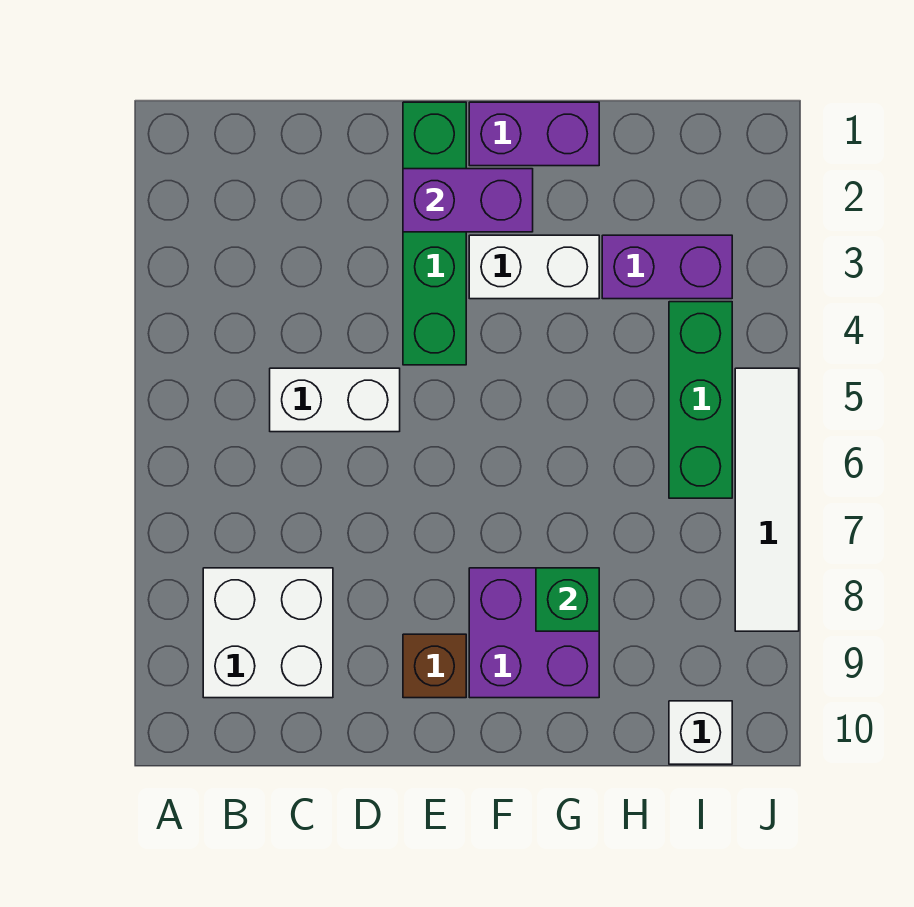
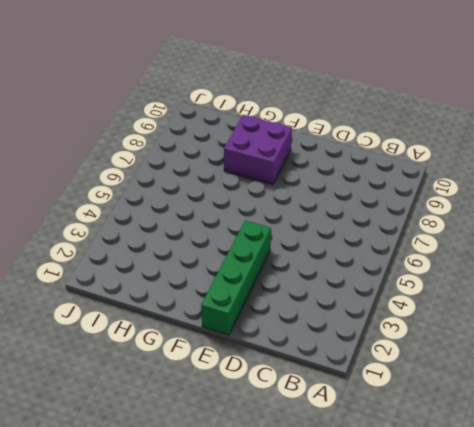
none -> white brick B8:C9 level 1
none -> white brick C5:D5 level 1
none -> brown brick E9 level 1

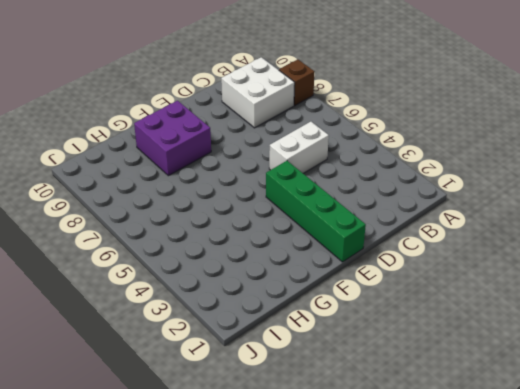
brown brick A8 level 1 -> brown brick E9 level 1
none -> purple brick F1:G1 level 1
none -> white brick F3:G3 level 1
none -> purple brick H3:I3 level 1

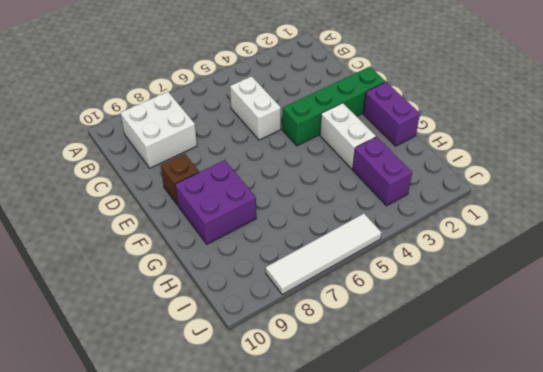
none -> green brick I4:I6 level 1
none -> white brick I10 level 1
none -> purple brick E2:F2 level 2

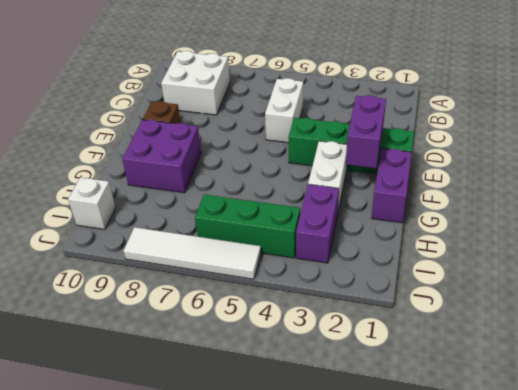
none -> green brick G8 level 2

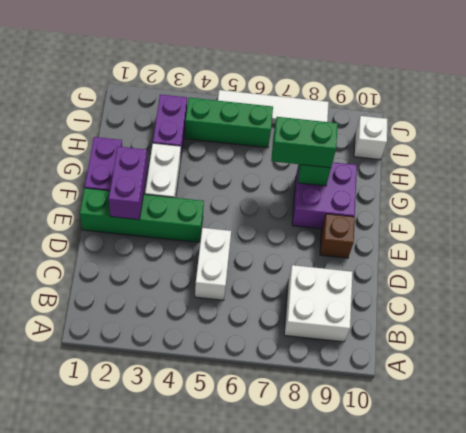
green brick G7:G8 level 3 -> none

